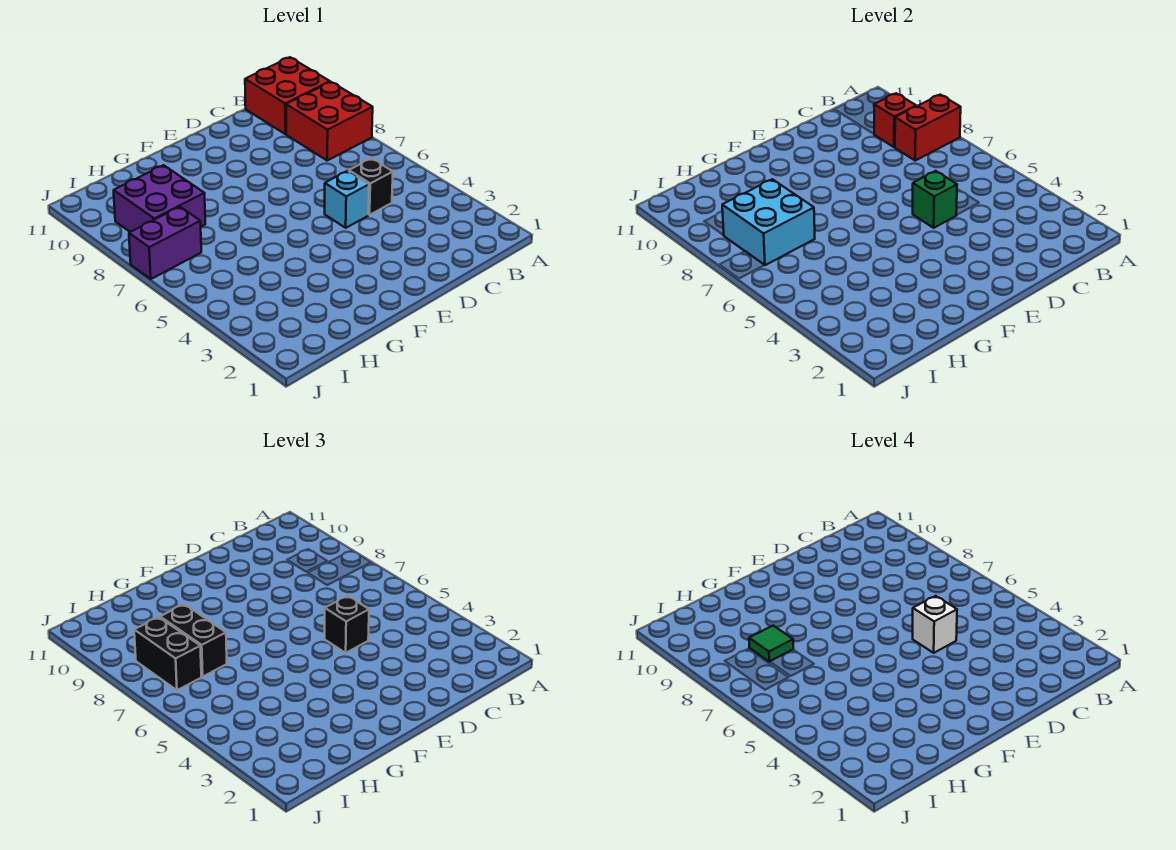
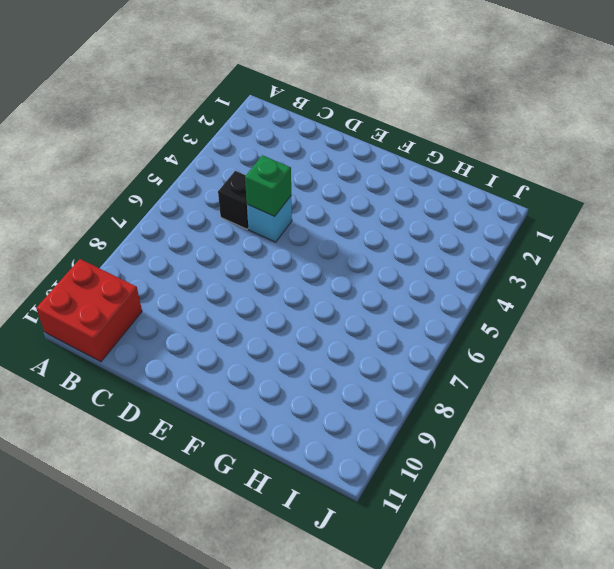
none -> red brick A8:B9 level 1
none -> purple brick H8:I9 level 1
none -> purple brick I7:J7 level 1

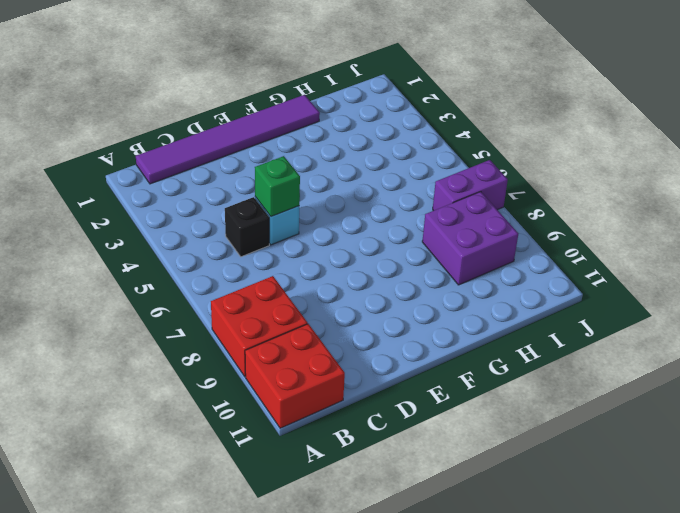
purple tile B1:G1 level 1 -> none
none -> red brick A8:B8 level 2
none -> red brick B9 level 2
none -> cyan brick H7:I8 level 2

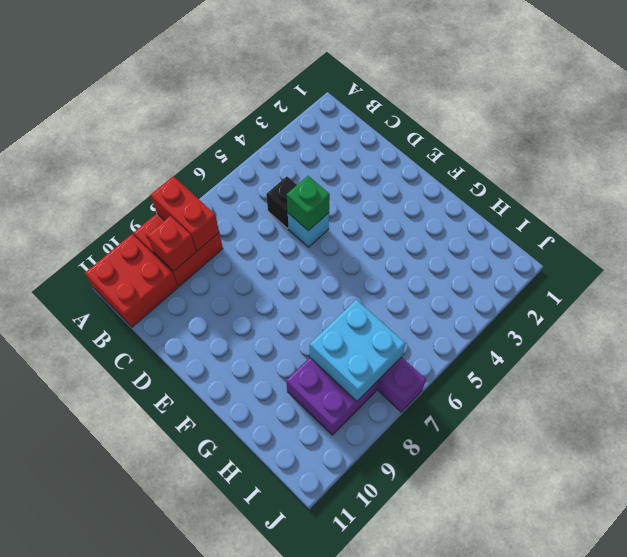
none -> black brick D5 level 3
none -> black brick H7:H8 level 3
none -> black brick I7:I8 level 3

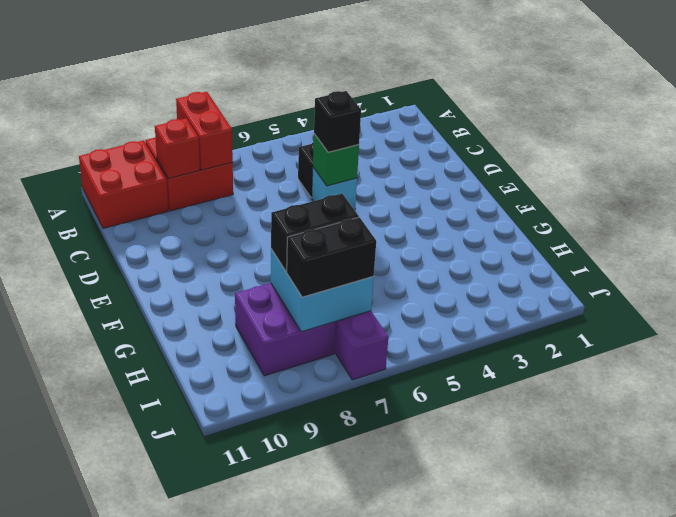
none -> white brick D5 level 4
none -> green tile H8 level 4

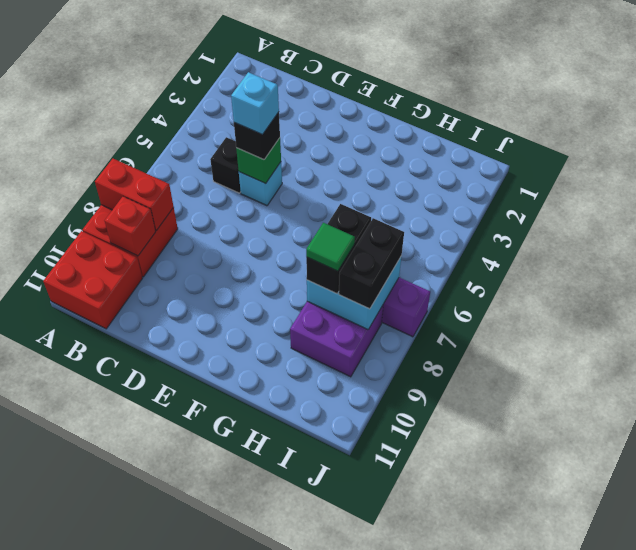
cyan brick D5 level 4 -> white brick D5 level 4

